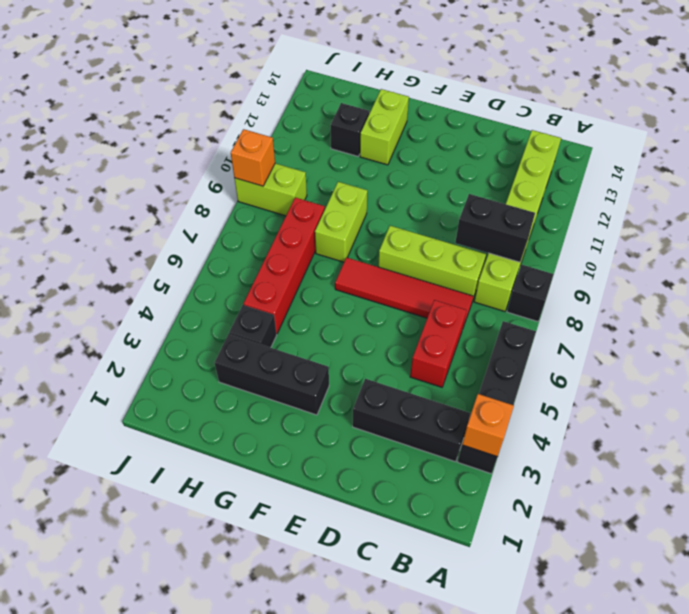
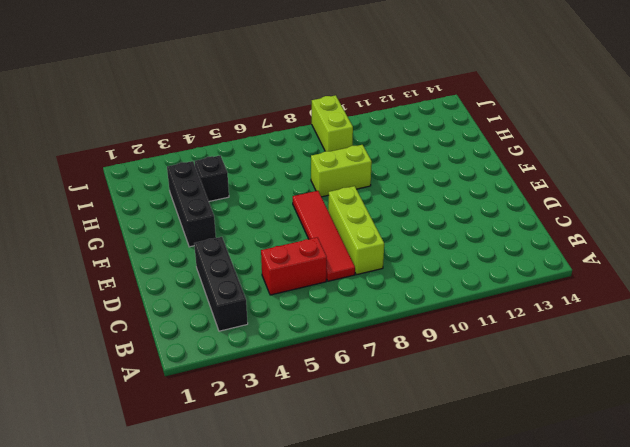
none -> black brick A3:A6 level 1
none -> black brick A8 level 1
none -> lime brick B8:B13 level 1

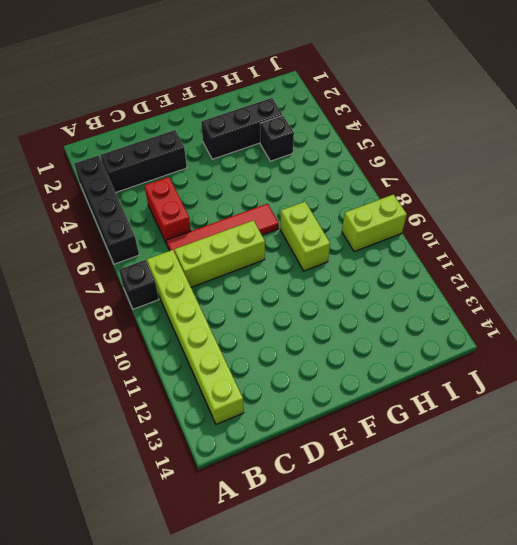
none -> lime brick G12:G13 level 1
none -> red brick H5:H8 level 1
none -> black brick H12 level 1

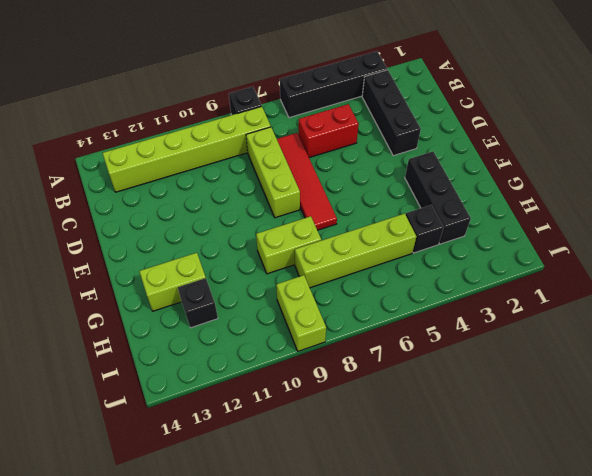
lime brick H5:H8 level 1 -> red brick H5:H8 level 1
none -> orange brick A3 level 2
none -> black brick B9:C9 level 2
none -> orange brick J9 level 2

